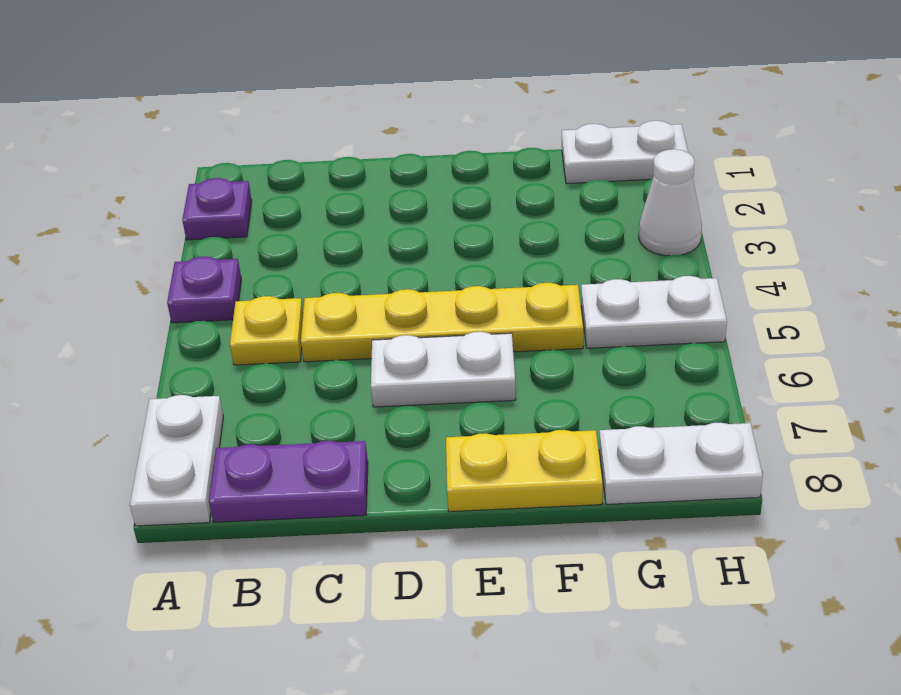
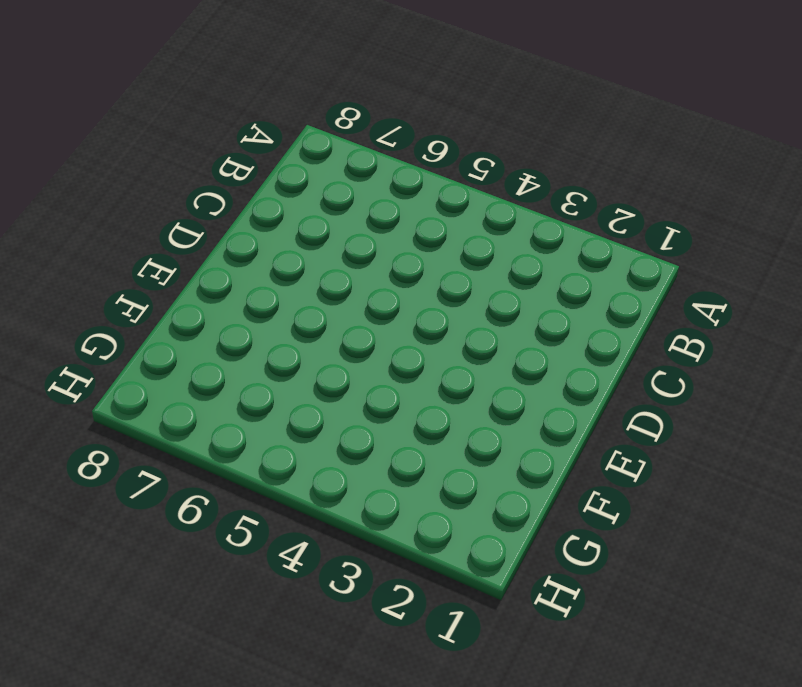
none -> purple plate A2 level 1
none -> purple plate A4 level 1
none -> white plate A7:A8 level 1

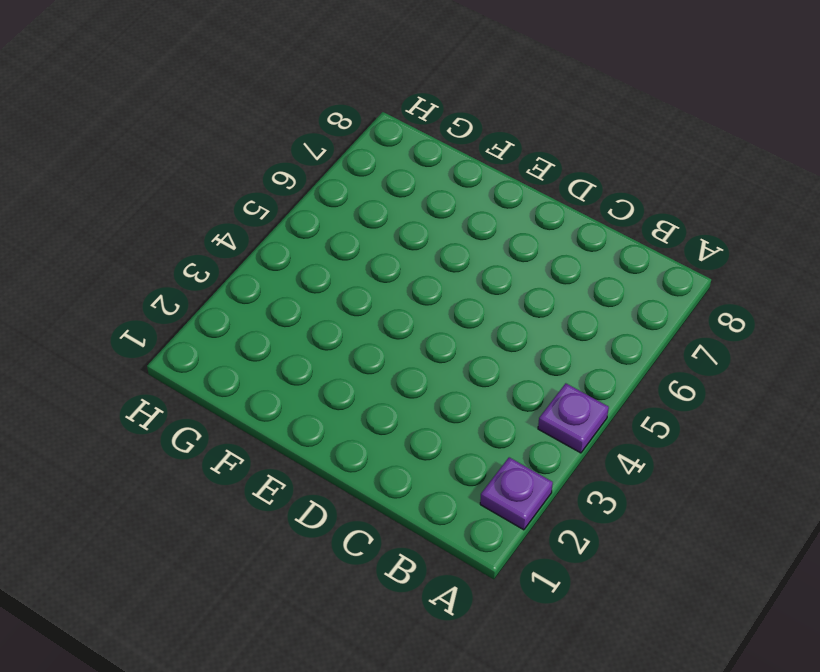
none -> white plate A7:A8 level 1
none -> yellow plate B5 level 1
none -> purple plate B8:C8 level 1

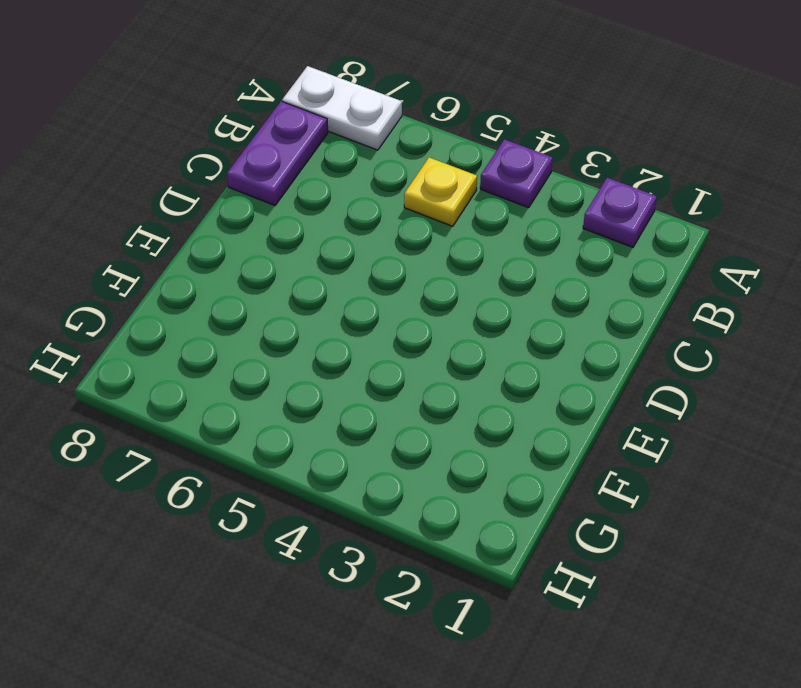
none -> yellow plate C5:F5 level 1
none -> white plate D6:E6 level 1
none -> yellow plate E8:F8 level 1

